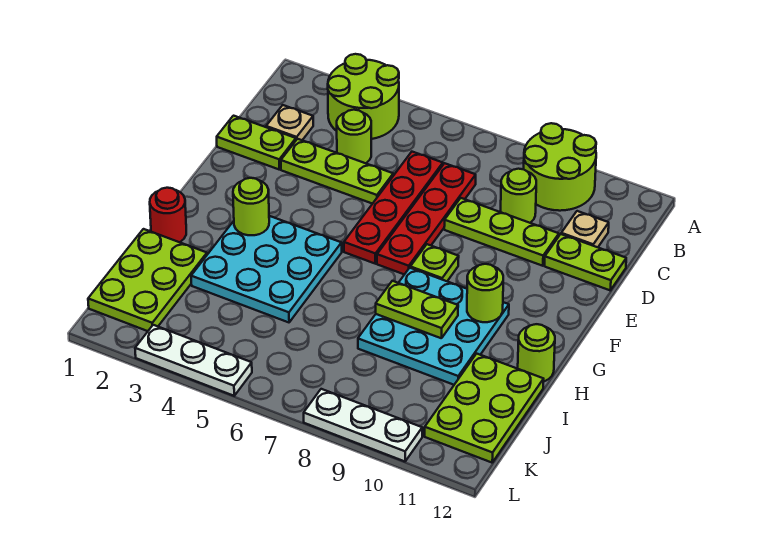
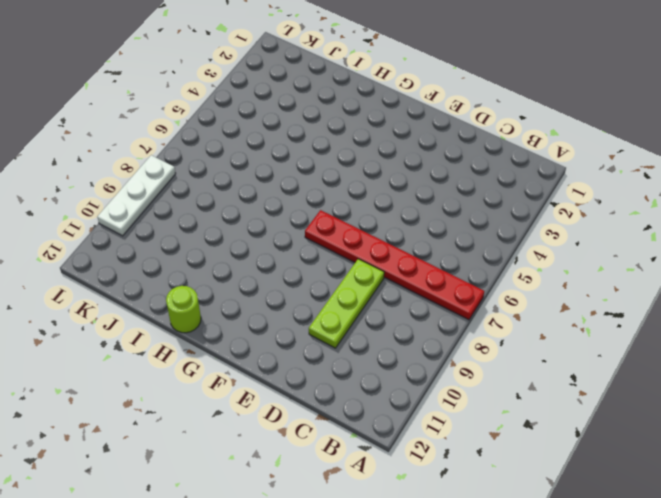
red plate A7:F7 level 1 -> red plate C7:F7 level 1
none -> lime round brick A3:B4 level 1
none -> lime round brick A9:B10 level 1
none -> tan plate C2 level 1

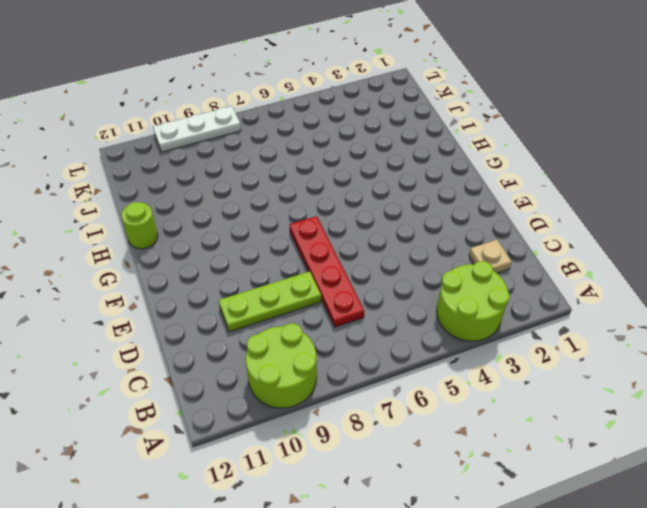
none -> lime round brick C4 level 1
none -> red plate C6:F6 level 1
none -> lime round brick C9 level 1

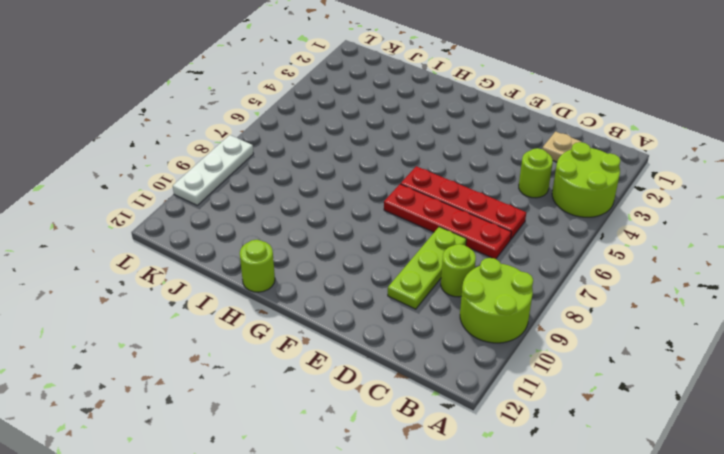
none -> tan plate C11 level 1
none -> lime plate D1:D2 level 1
none -> lime plate D3:D5 level 1

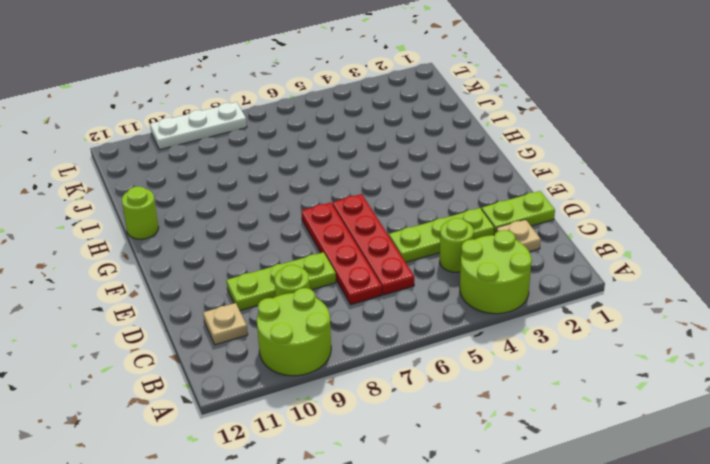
none -> lime plate D11:D12 level 1
none -> lime plate F8 level 1
none -> cyan plate G3:I5 level 1

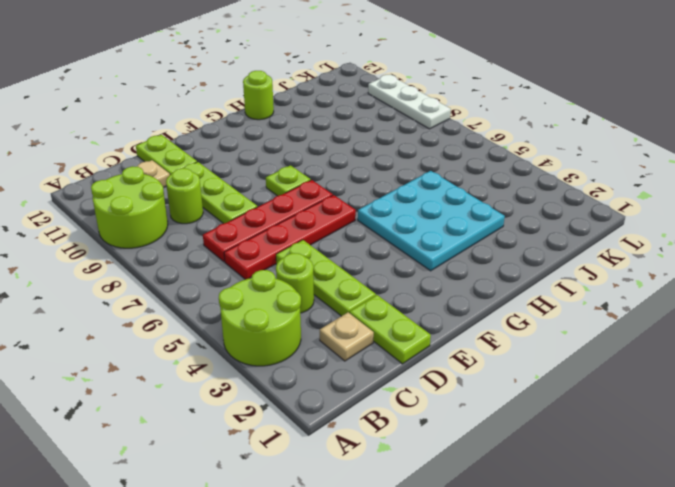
none -> cyan plate G8:I10 level 1
none -> red round brick H1 level 1
none -> lime plate I1:K2 level 1

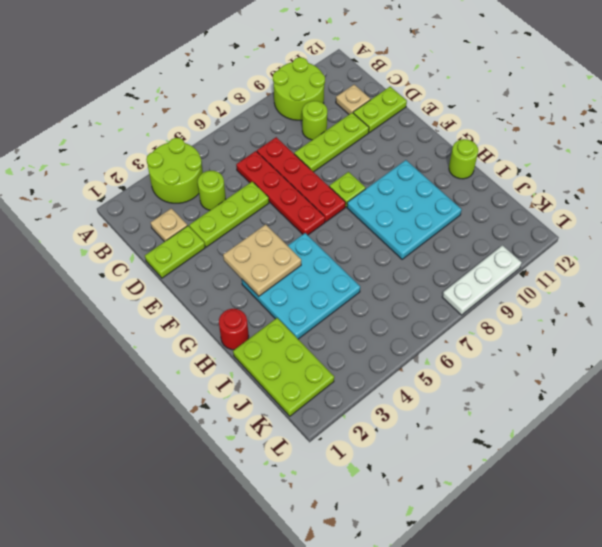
tan plate F3:G4 level 2 -> lime round brick G3 level 2
none -> lime plate I11:K12 level 1
none -> white plate L3:L5 level 1
none -> lime round brick G10 level 2

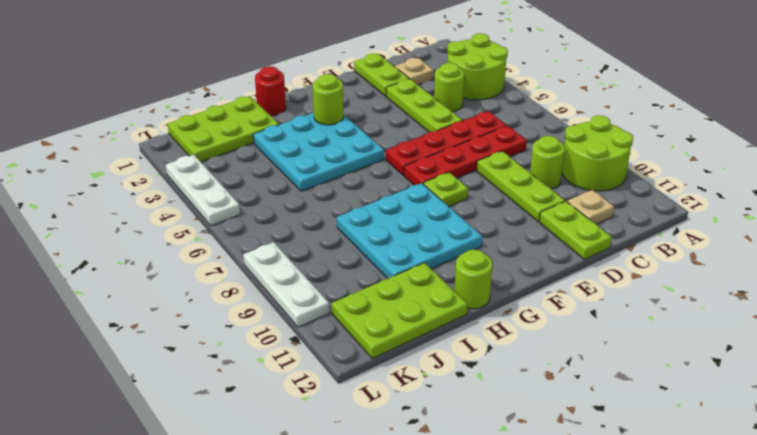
none -> lime round brick G10 level 2
none -> lime plate H8:H9 level 2

